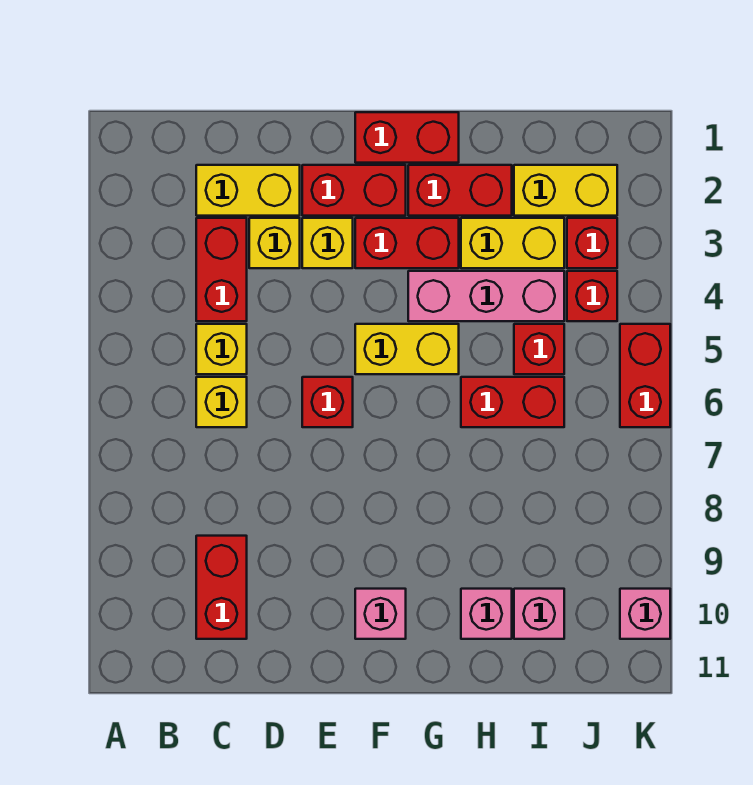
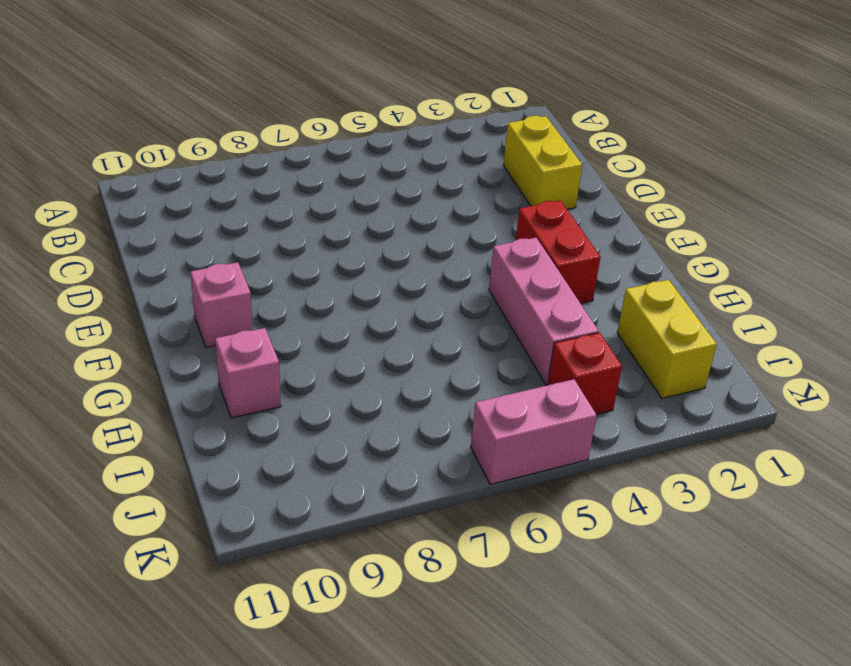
pink brick K5:K6 level 1 -> red brick K5:K6 level 1
none -> red brick C3:C4 level 1
none -> yellow brick C5 level 1
none -> yellow brick C6 level 1

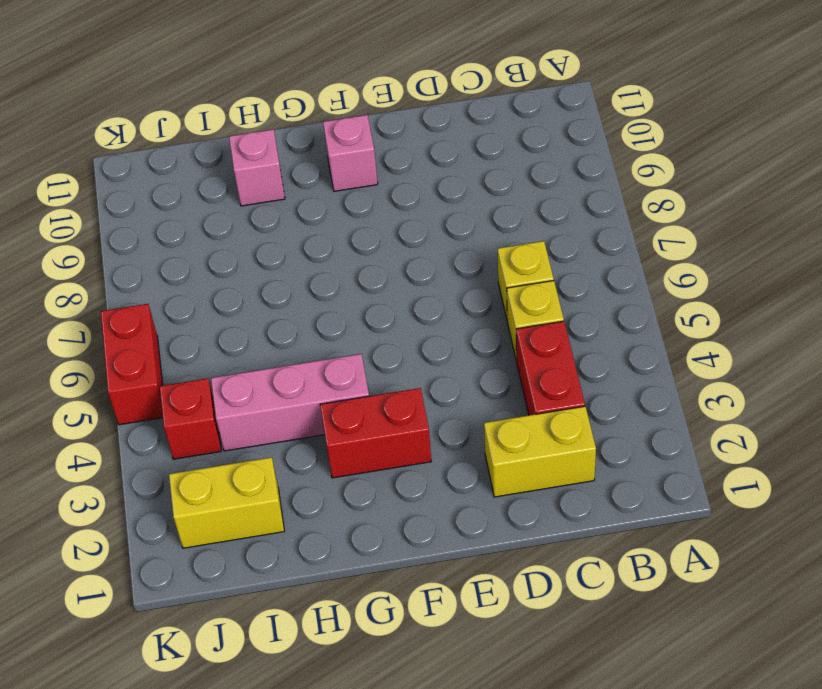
none -> red brick C9:C10 level 1
none -> yellow brick D3 level 1
none -> red brick E2:F2 level 1

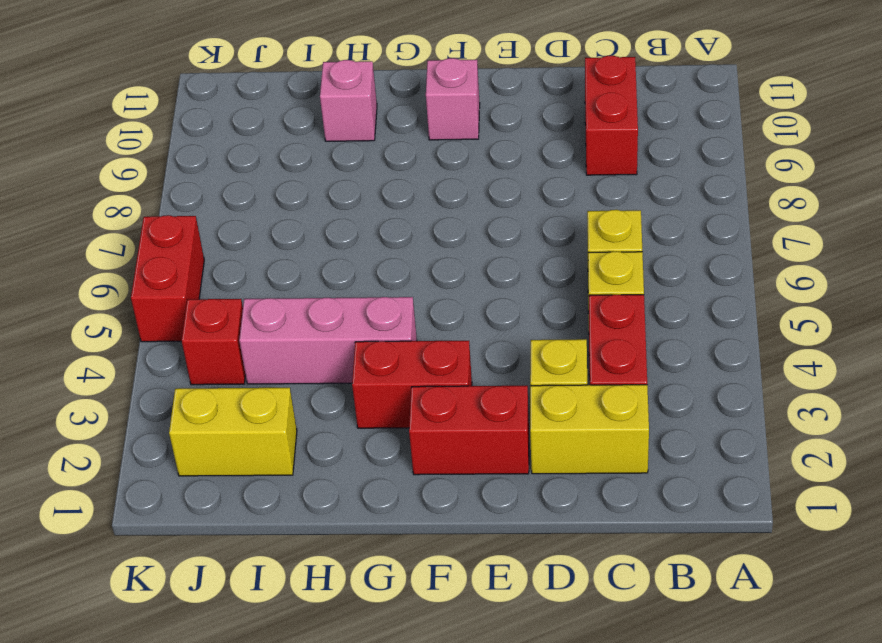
none -> yellow brick E3 level 1
none -> red brick E6 level 1
none -> red brick F1:G1 level 1

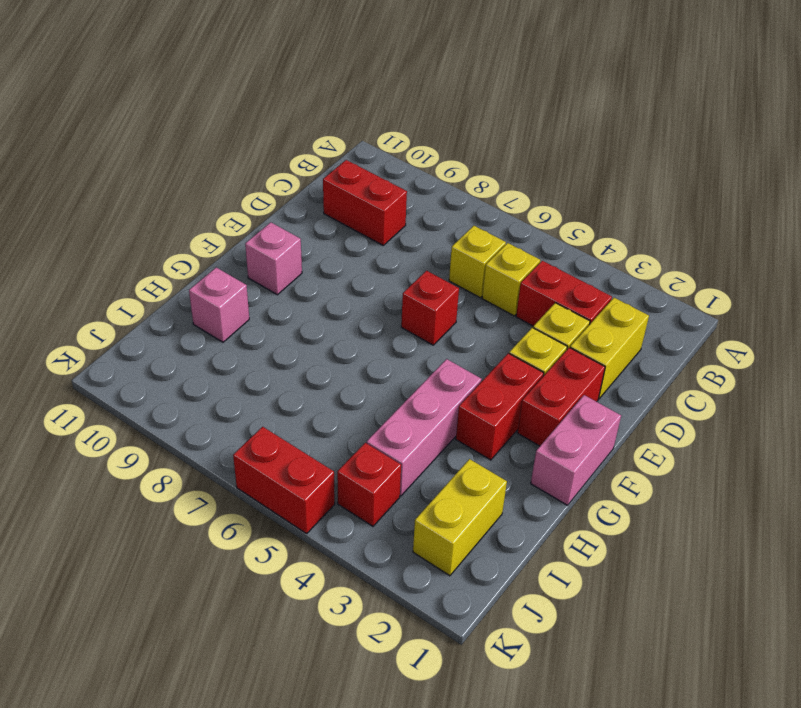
pink brick F1:G1 level 1 -> red brick F1:G1 level 1
none -> yellow brick F5:G5 level 1
none -> red brick G2:H2 level 1
none -> yellow brick H3:I3 level 1

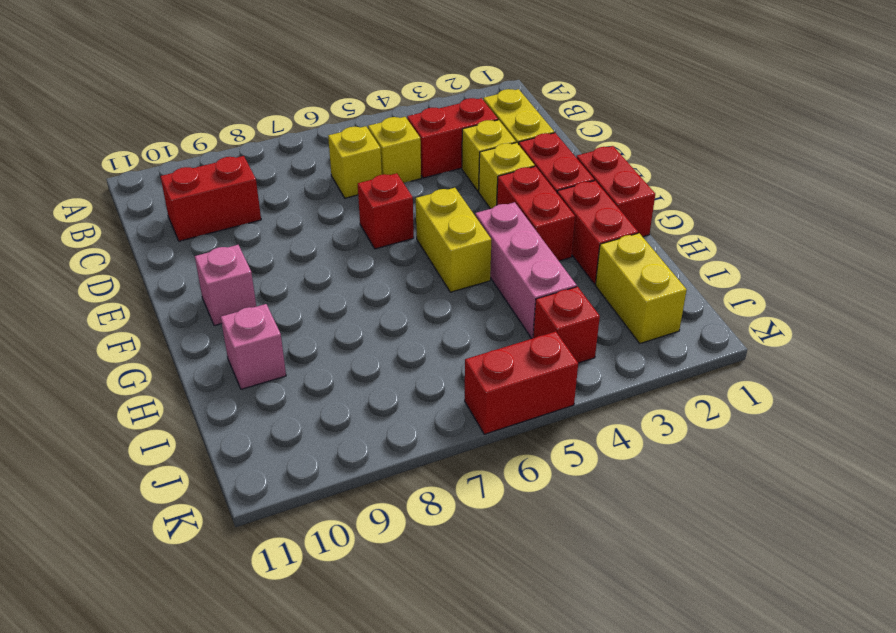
none -> yellow brick H3:I3 level 1
none -> red brick H6:I6 level 1
none -> red brick I5 level 1

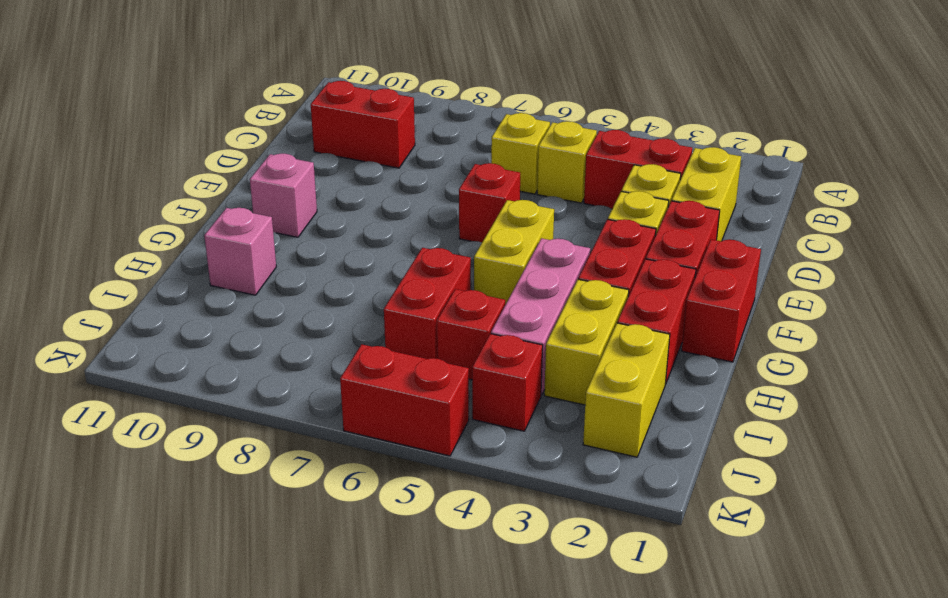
none -> pink brick I10 level 1
none -> red brick J3 level 1
none -> pink brick K10 level 1

